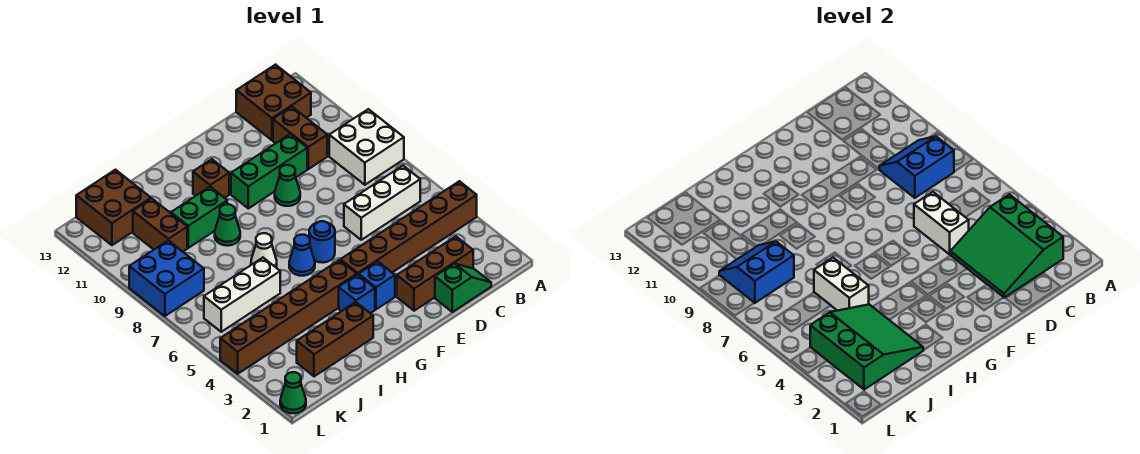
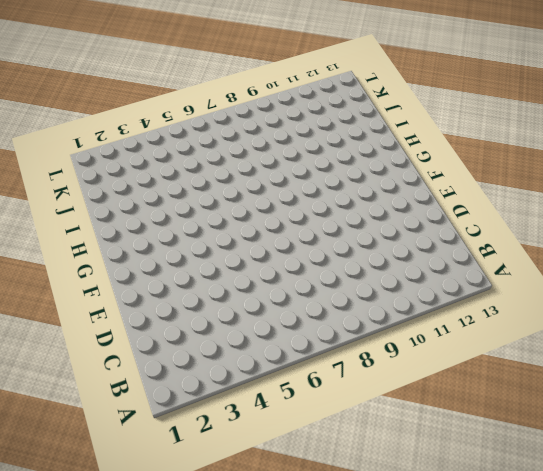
none -> brown brick A4:F4 level 1
none -> white brick A8:B9 level 1
none -> white brick B6:D6 level 1
none -> brown brick B12:C13 level 1

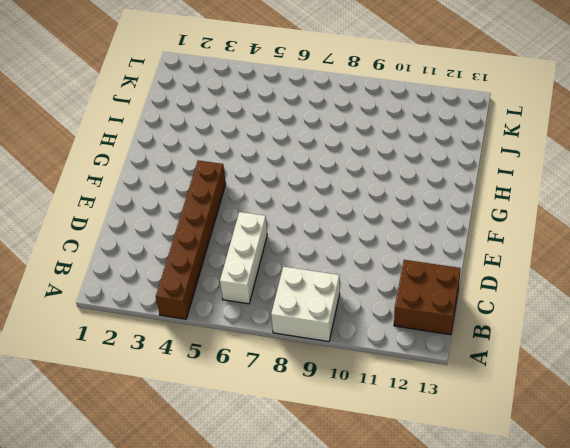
none -> green slope C1:D1 level 1 top D
none -> brown brick C2:E2 level 1
none -> brown brick C10:C11 level 1
none -> green brick D10:F10 level 1

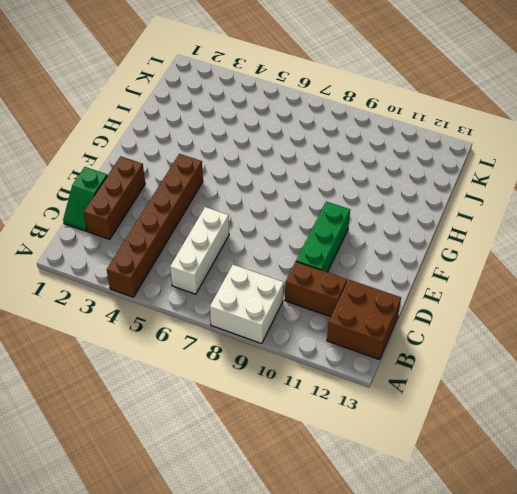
none -> green cone E9 level 1
none -> blue brick F3 level 1
none -> blue round brick F6 level 1
none -> blue brick G3 level 1

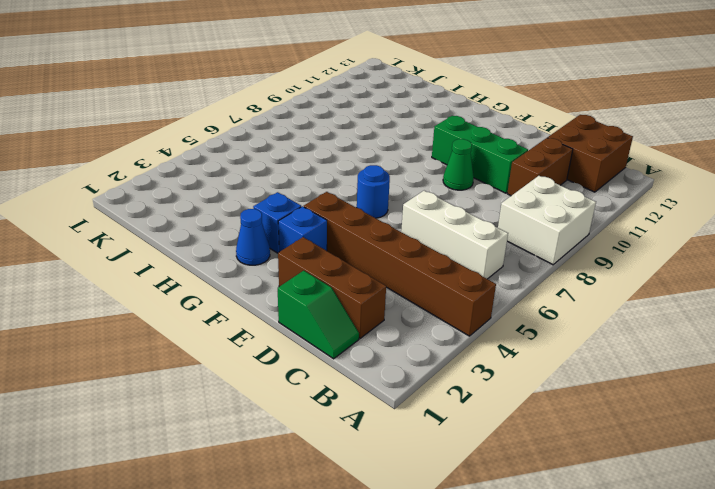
blue cone G2 level 1 -> blue cone G6 level 1
none -> brown brick G4:L4 level 1
none -> brown brick G11 level 1
none -> brown brick H2:J2 level 1
none -> white cone H7 level 1

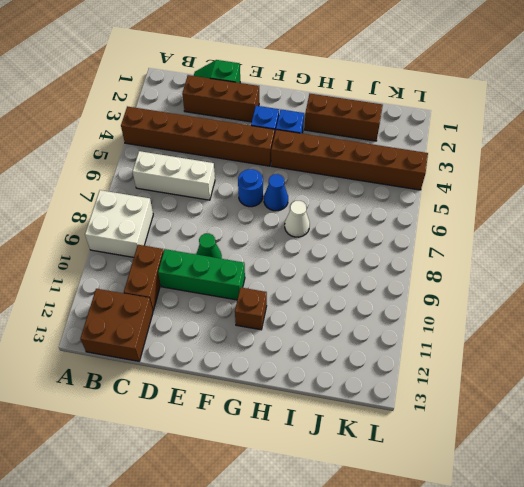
none -> green cone H9 level 1
none -> green brick H10:I10 level 1
none -> white brick I6:K6 level 1
none -> brown brick J10:J11 level 1

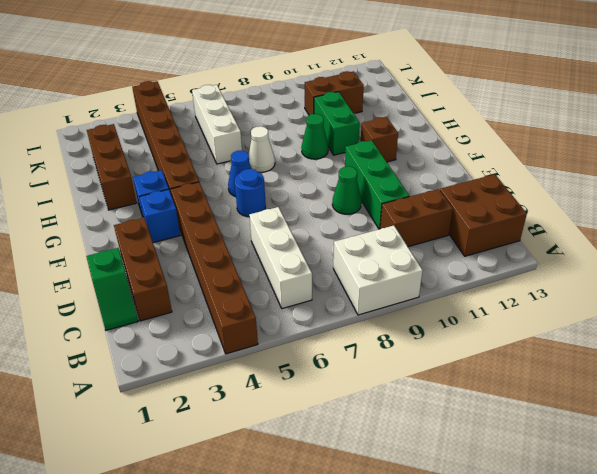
none -> brown brick J12:K13 level 1
none -> blue brick K8:L9 level 1
none -> green cone L1 level 1
none -> green slope B2:D4 level 2 top B

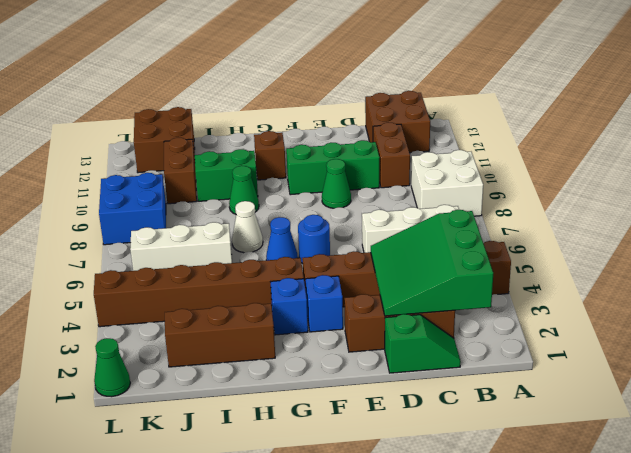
none -> blue slope B8:C9 level 2 top 8
none -> white brick D5:D6 level 2
none -> green slope I2:K4 level 2 top K
none -> white brick I5:I6 level 2

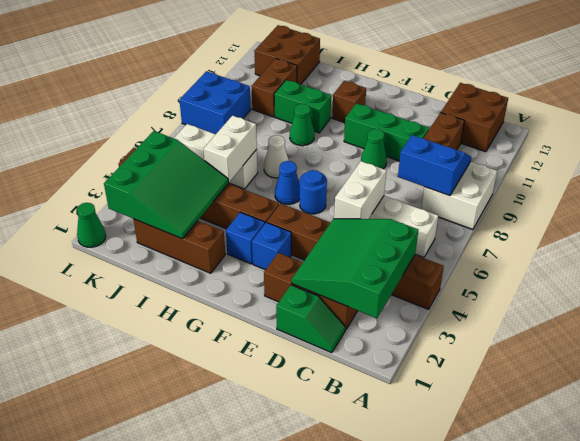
none -> blue slope J8:K9 level 2 top 8

